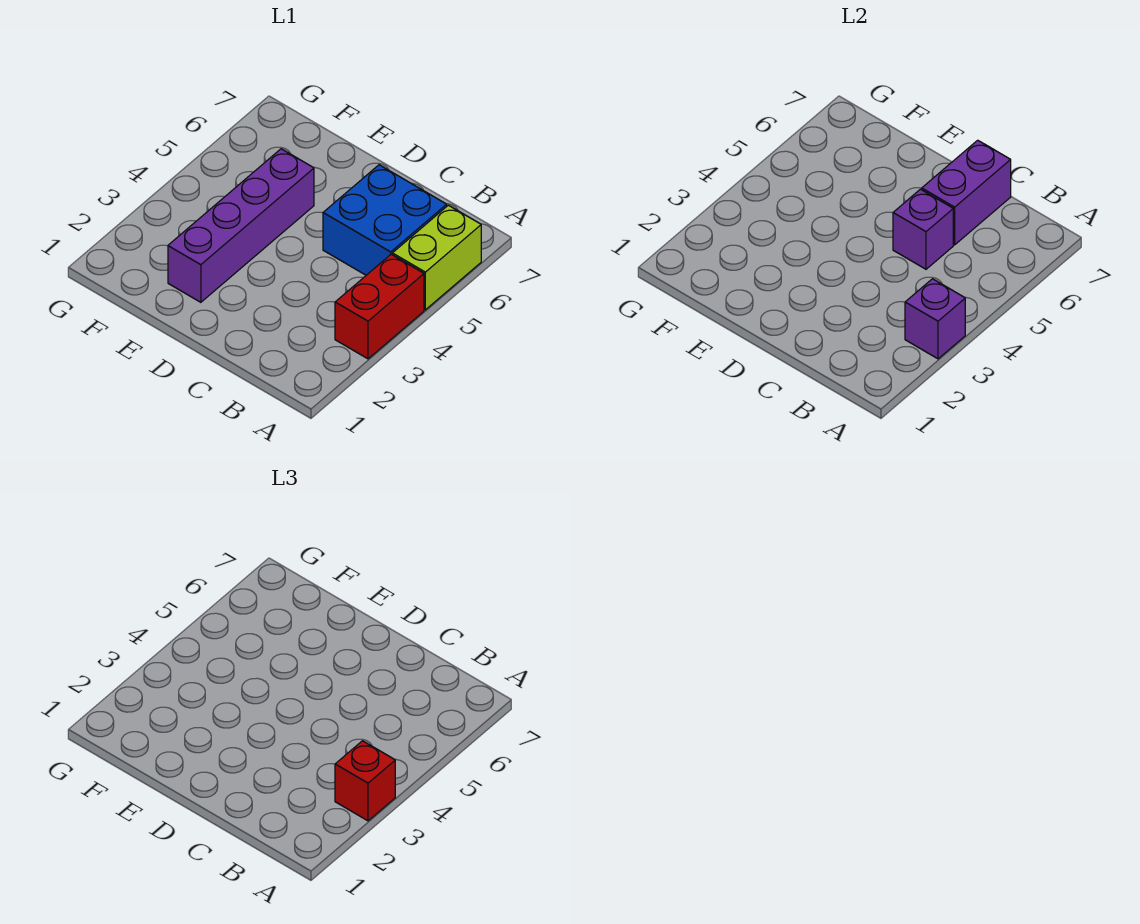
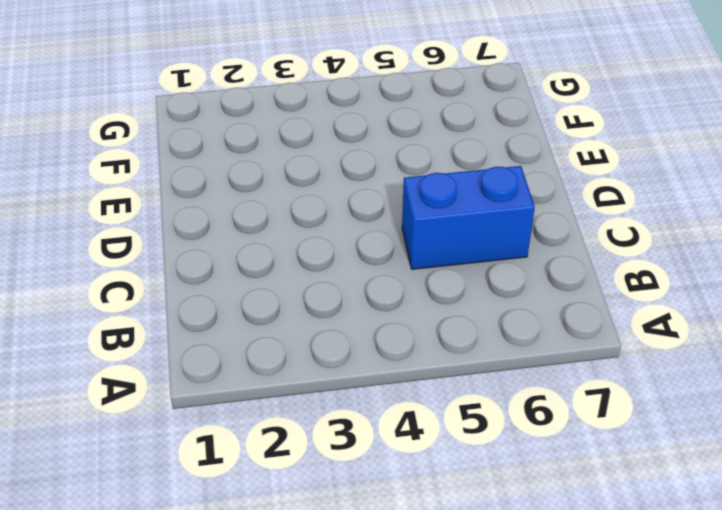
blue brick C5:C6 level 1 -> blue brick B5:C6 level 1
none -> red brick A3:A4 level 1
none -> lime brick A5:A6 level 1

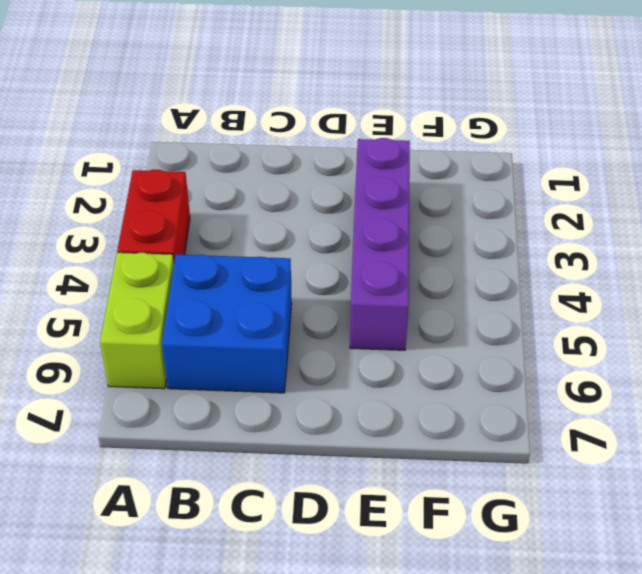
none -> purple brick A3 level 2
none -> purple brick C5 level 2

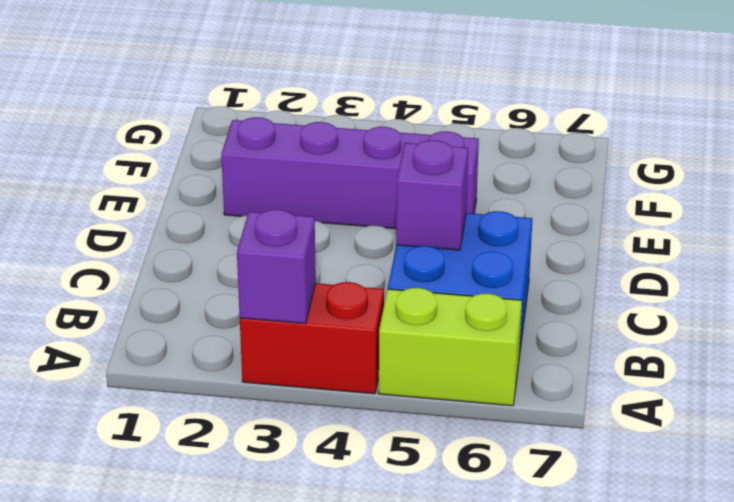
none -> purple brick C6:C7 level 2
none -> red brick A3 level 3

